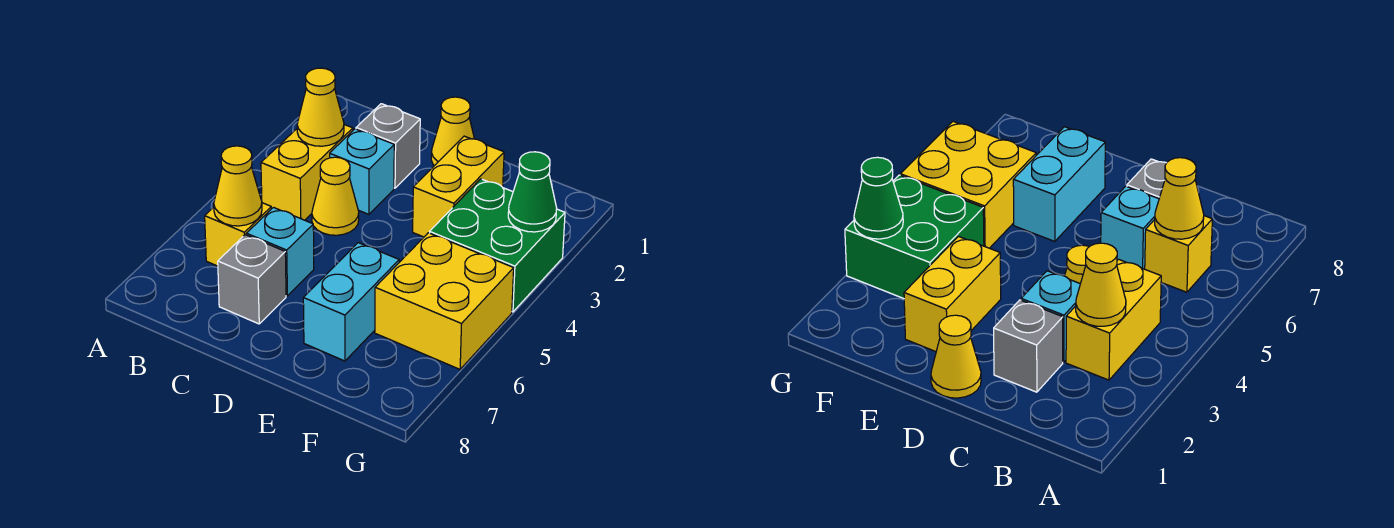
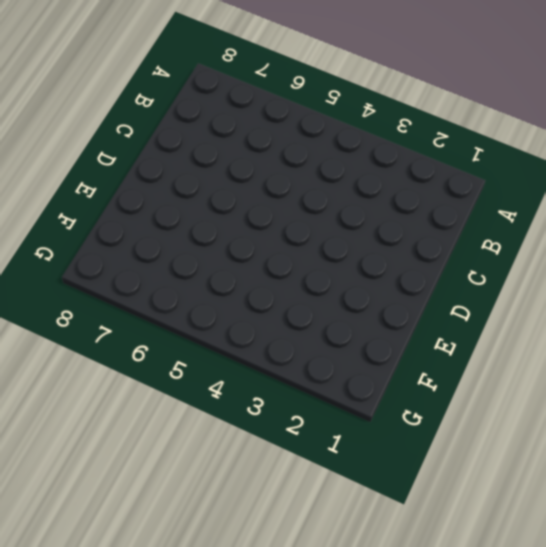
none -> yellow brick B3:B4 level 1
none -> yellow brick B6 level 1
none -> grey brick C2 level 1

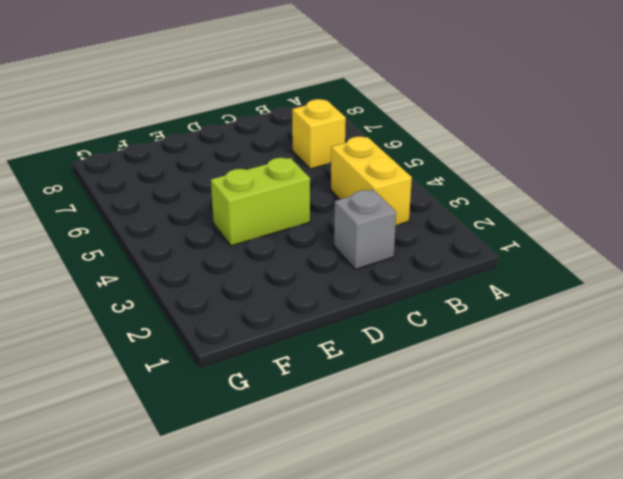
lime brick D4:E4 level 1 -> none
none -> cyan brick C3 level 1
none -> yellow cone C4 level 1
none -> cyan brick C6 level 1

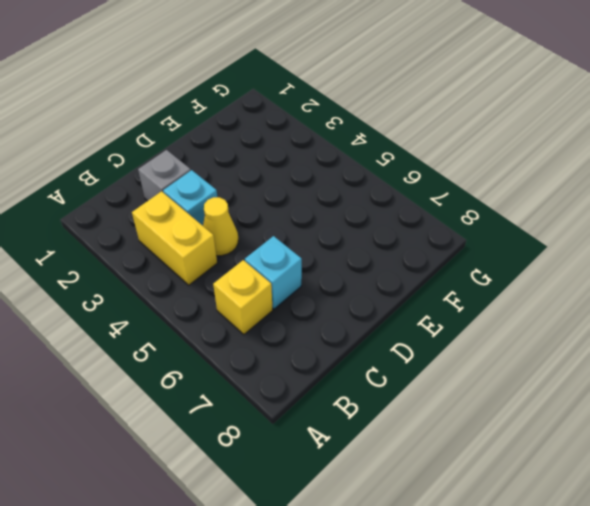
none -> grey brick C7 level 1
none -> yellow cone D1 level 1
none -> yellow brick E2:E3 level 1

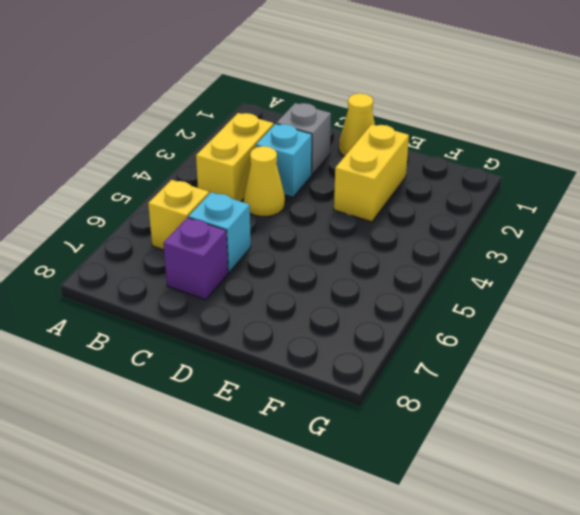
purple brick C7 level 1 -> grey brick C7 level 1
none -> cyan brick E6:E7 level 1
none -> green brick F3:G4 level 1
none -> yellow brick F5:G6 level 1

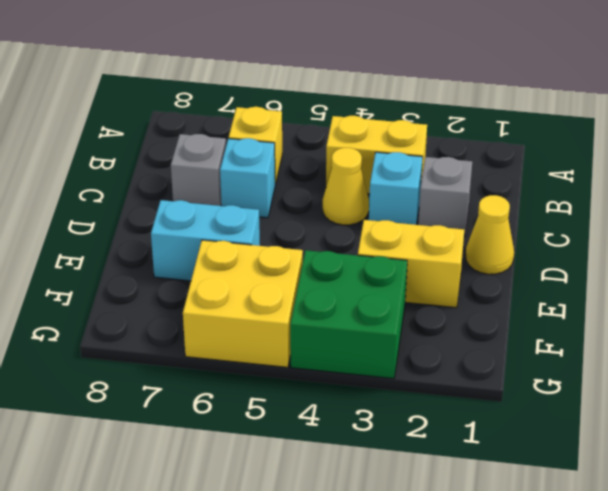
none -> yellow cone B3 level 2
none -> yellow cone B6 level 2
none -> green cone G3 level 2

